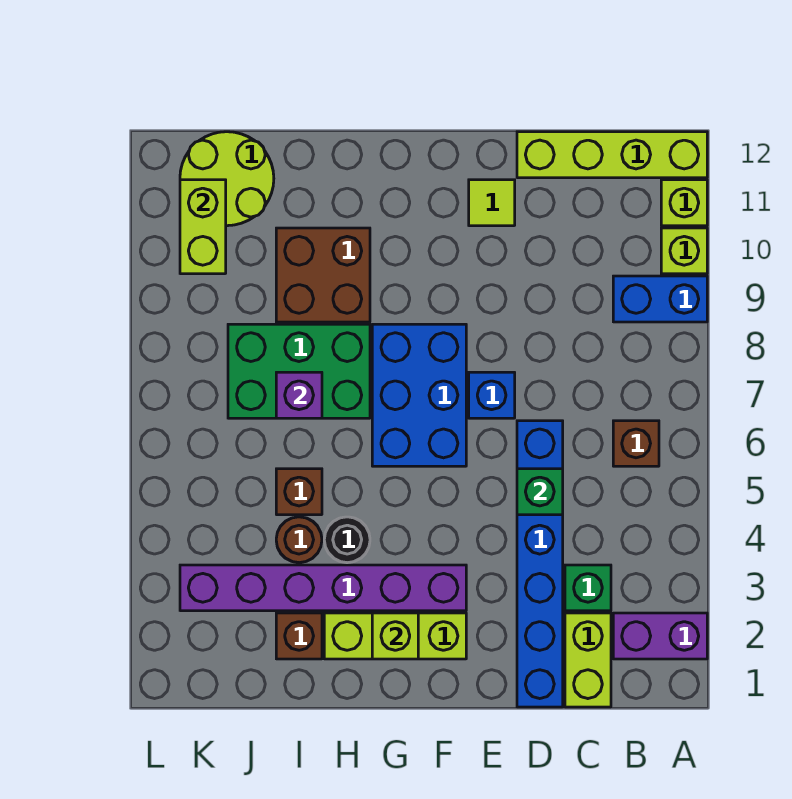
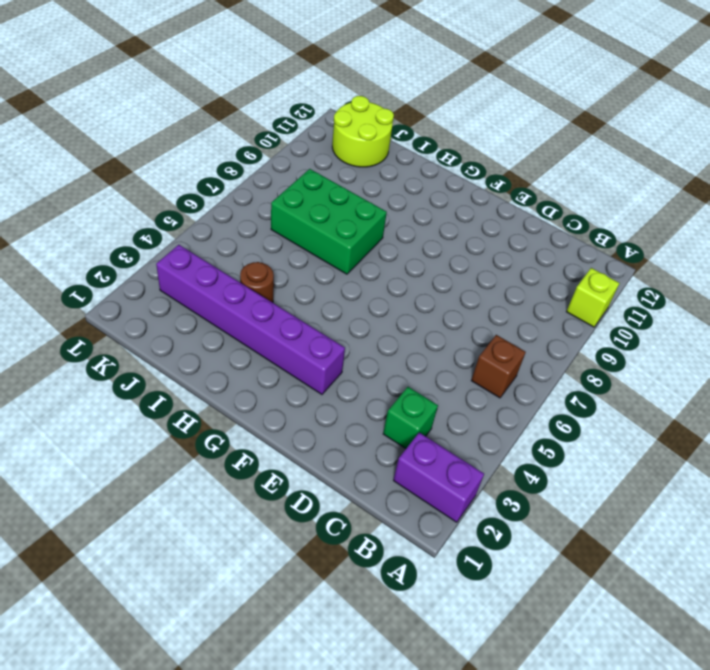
none -> blue brick A9:B9 level 1
none -> lime brick A11 level 1
none -> lime brick A12:D12 level 1

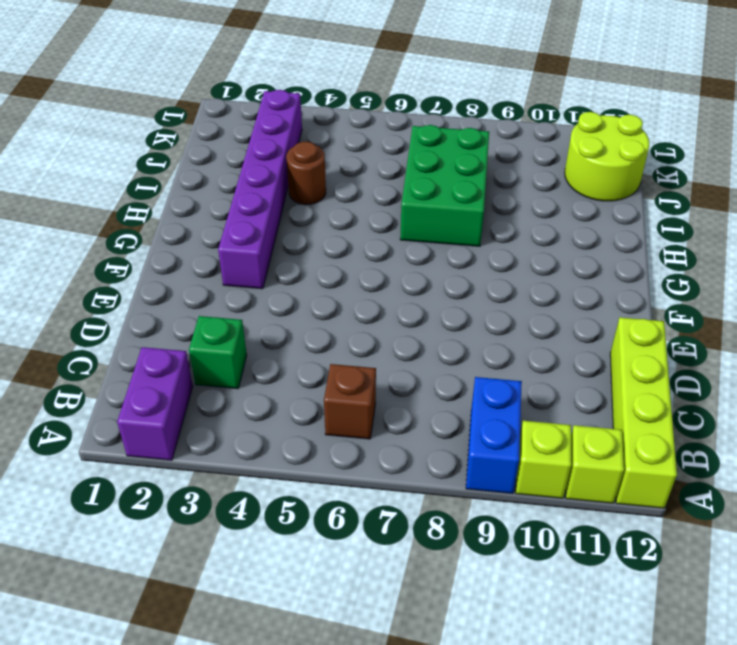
none -> lime brick C1:C2 level 1
none -> blue brick D1:D6 level 1
none -> blue brick E7 level 1

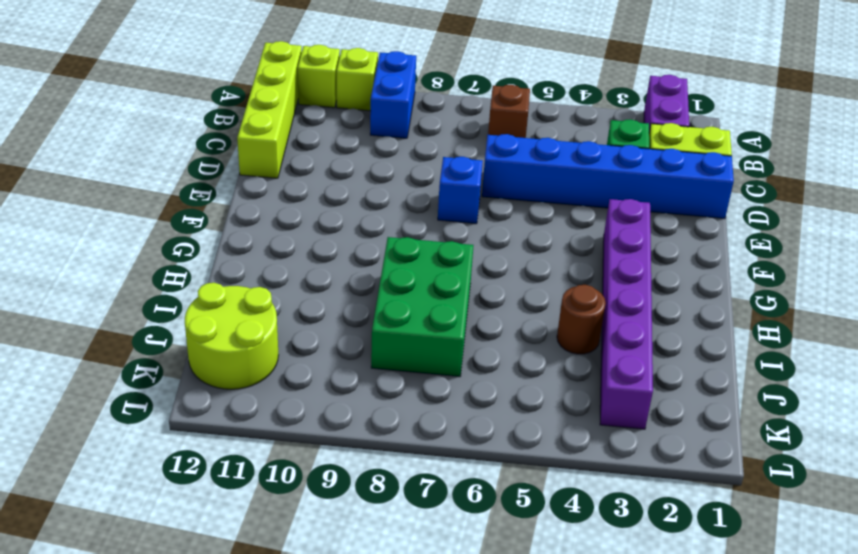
none -> lime tile E11 level 1
none -> lime brick F2:H2 level 1
none -> blue brick F6:G8 level 1

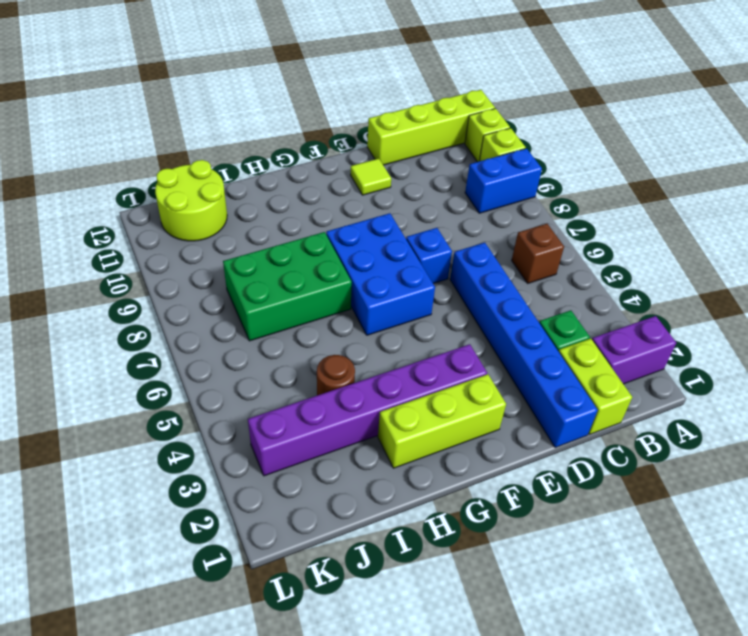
none -> black round brick H4 level 1
none -> brown brick H9:I10 level 1
none -> brown brick I2 level 1

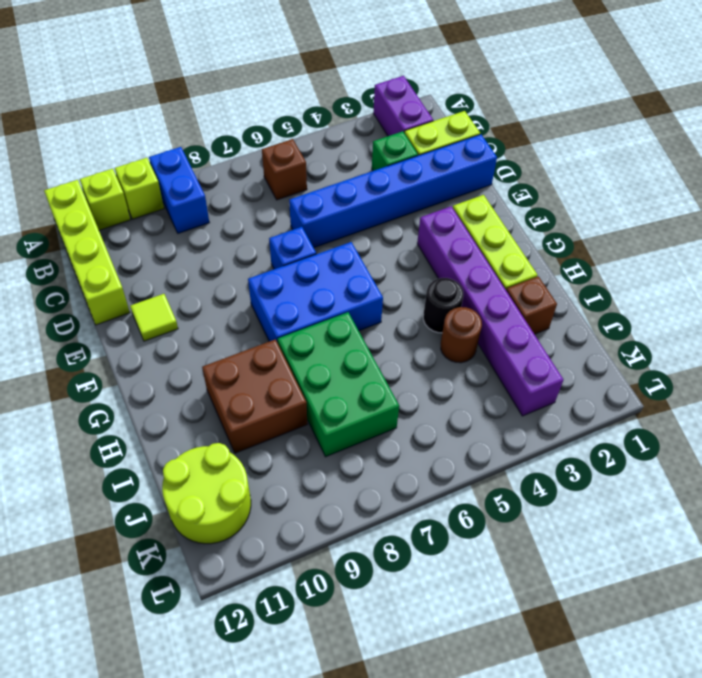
none -> brown brick I5 level 1
none -> green brick D5 level 2
none -> lime brick G2 level 2

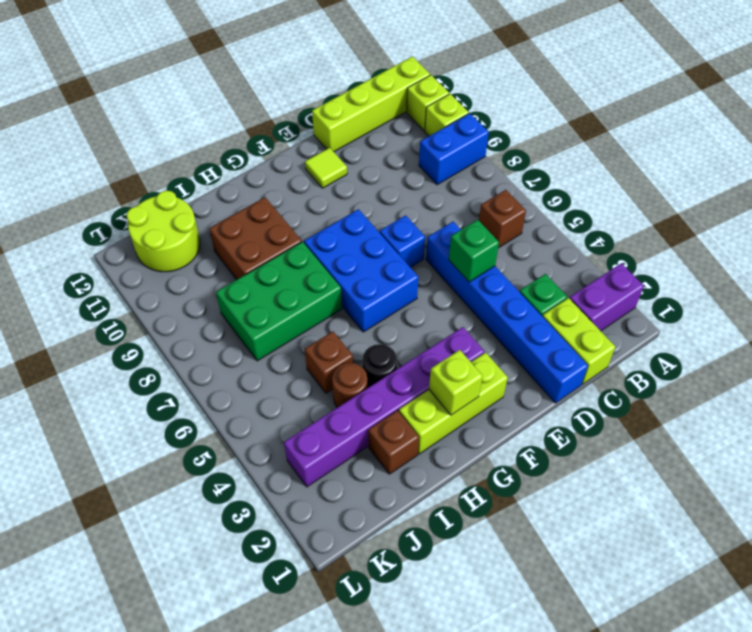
none -> purple brick I7 level 2
none -> lime brick K10:K11 level 2

